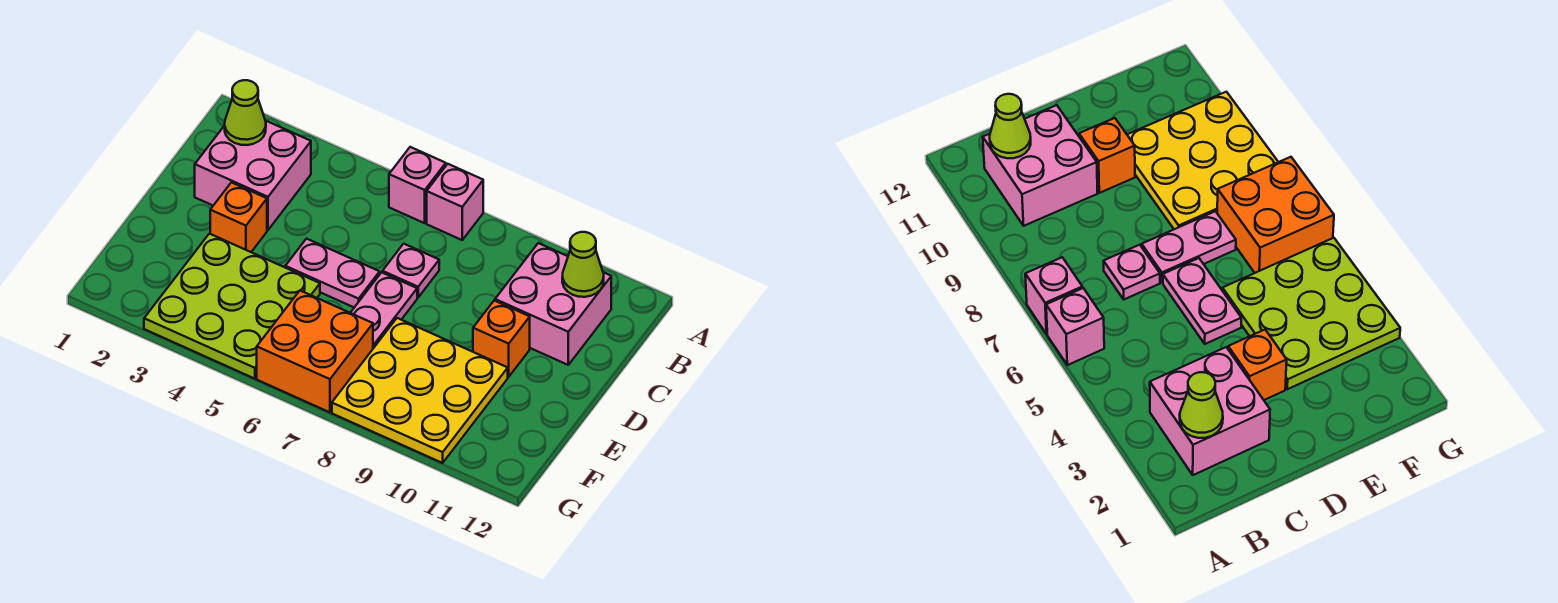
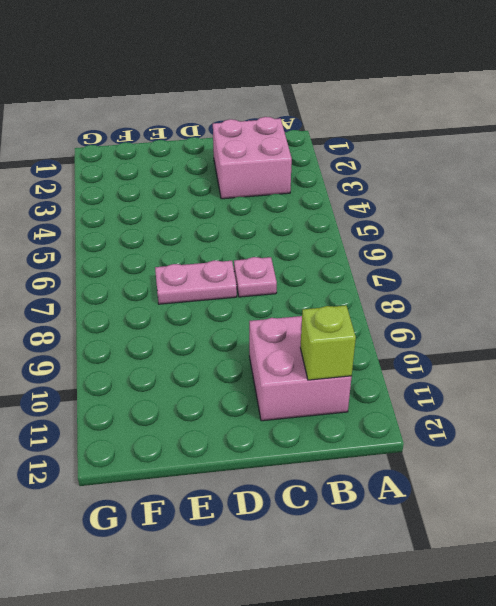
lime brick B11 level 2 -> lime cone B11 level 2
none -> pink brick A6 level 1
none -> pink brick A7 level 1
none -> orange brick D3 level 1

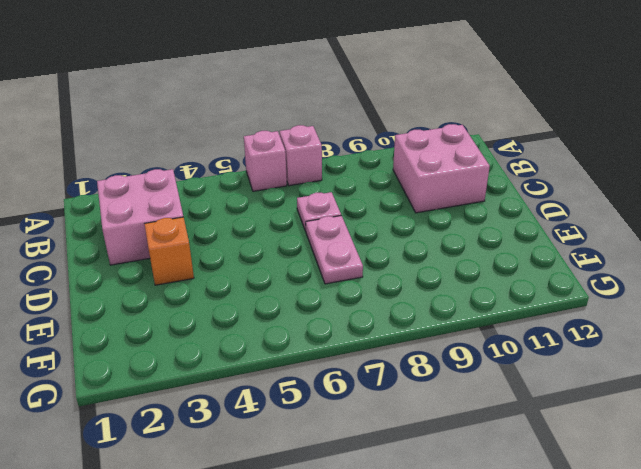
none -> pink plate D5:D6 level 1
none -> orange brick D10 level 1
none -> lime plate E3:G5 level 1

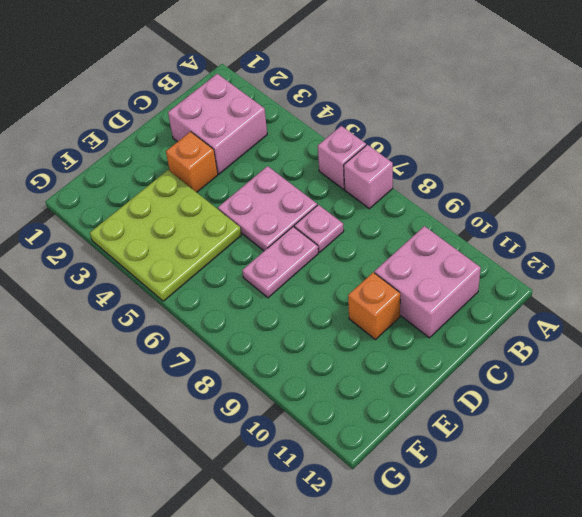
pink plate C5:D6 level 1 -> pink plate D5:D6 level 1
none -> yellow plate E8:G10 level 1
none -> orange brick F6:G7 level 1
none -> lime cone B2 level 2

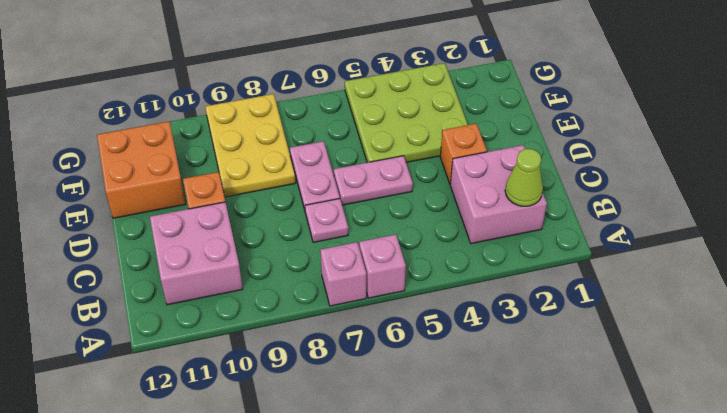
yellow plate E8:G9 level 1 -> yellow plate E8:G10 level 1
orange brick E11:F12 level 1 -> orange brick F6:G7 level 1
none -> lime cone B11 level 2

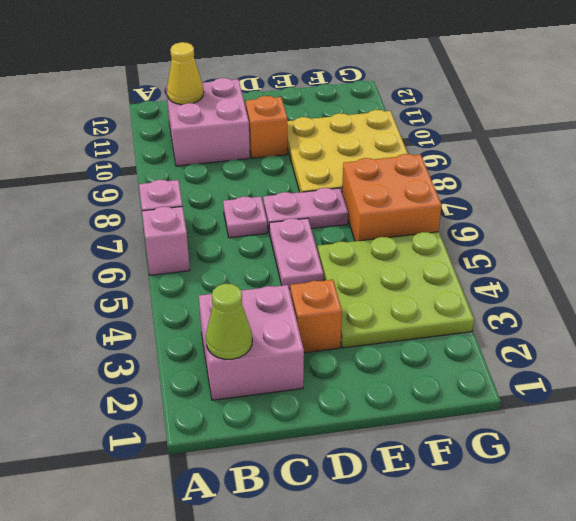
yellow cone B11 level 2 -> lime cone B11 level 2

